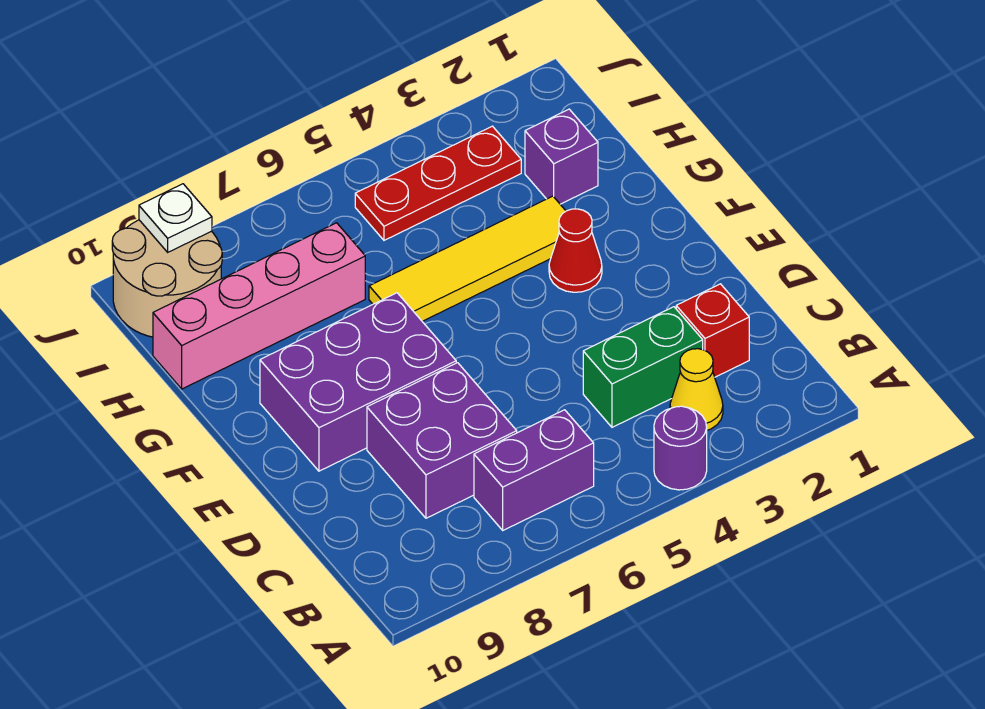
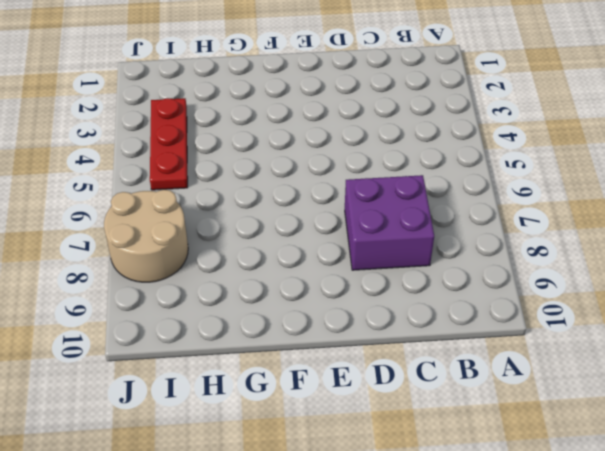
tan round brick I7:J8 level 1 -> tan round brick I9:J10 level 1
none -> purple round brick A4 level 1
none -> yellow cone B3 level 1
none -> purple brick B6:B7 level 1

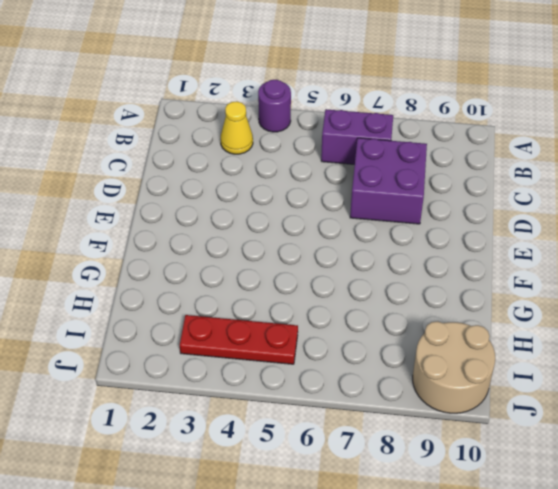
none -> red brick C2 level 1
none -> green brick C3:C4 level 1
none -> purple brick E7:F9 level 1

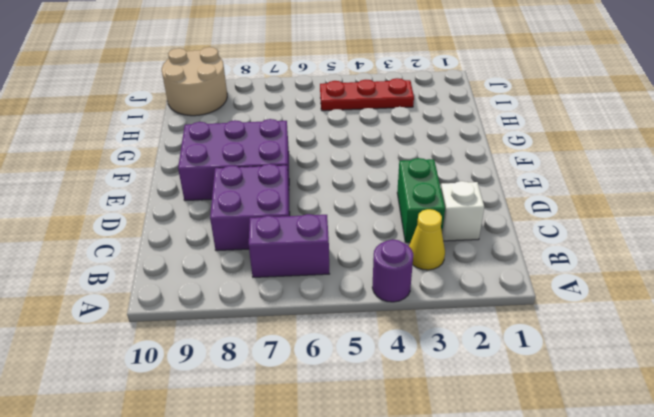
white brick C2 level 1 -> red brick C2 level 1
green brick C3:D3 level 1 -> green brick C3:C4 level 1
none -> red cone F3 level 1
none -> yellow tile G3:G6 level 1
none -> purple brick H2 level 1

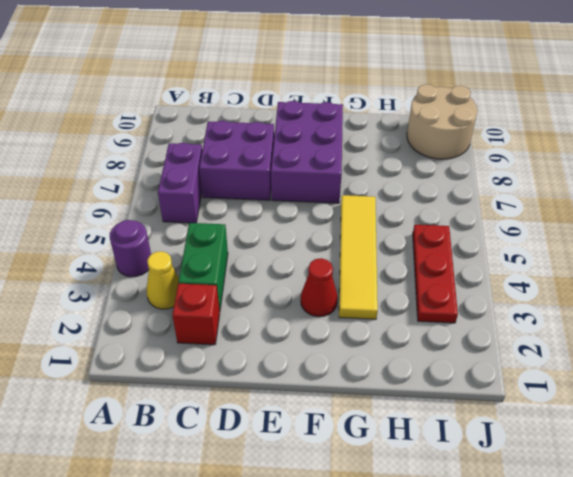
none -> purple brick H2 level 1
none -> pink brick H7:H10 level 1
none -> white plate J9 level 2

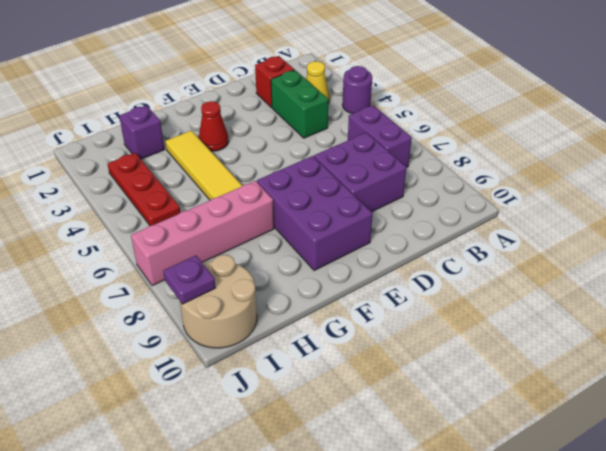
pink brick G7:J7 level 1 -> pink brick H7:H10 level 1
purple plate J9 level 2 -> white plate J9 level 2

